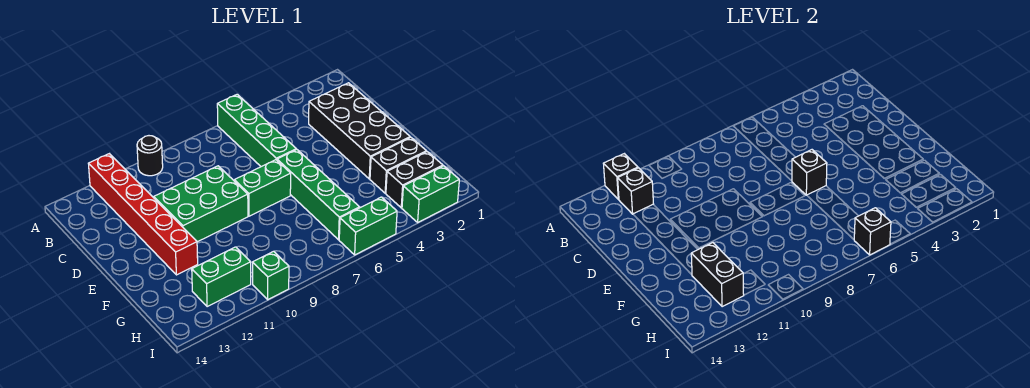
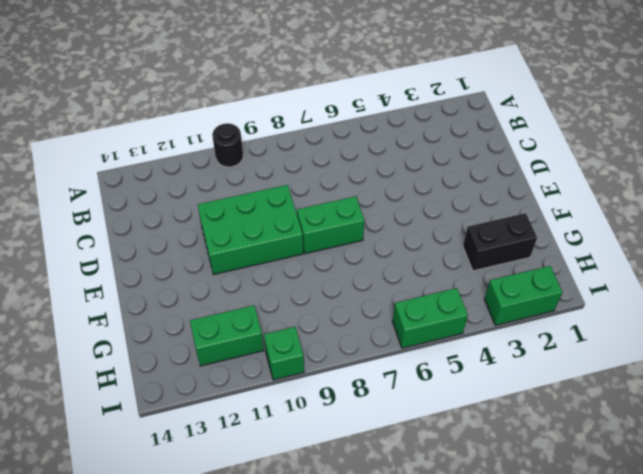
none -> green brick A6:D6 level 1
none -> red brick A12:F12 level 1
none -> black brick C2:F3 level 1

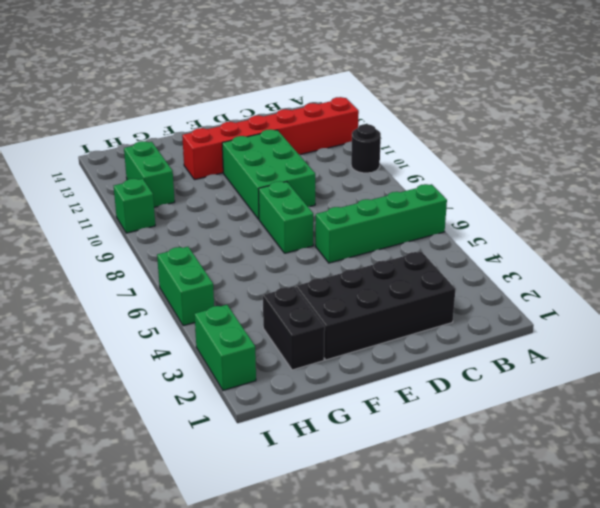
none -> green brick E6:H6 level 1
none -> black brick H2:H3 level 1
none -> black brick A12 level 2

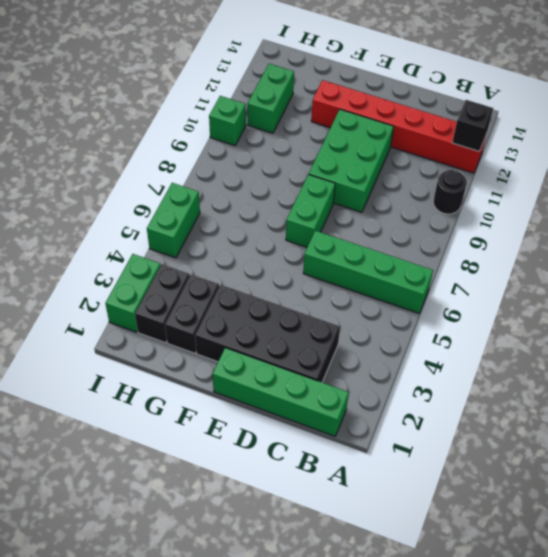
green brick B1:E1 level 1 -> green brick E6:H6 level 1
none -> black brick B12 level 2
none -> black brick E6 level 2
none -> black brick G12:H12 level 2

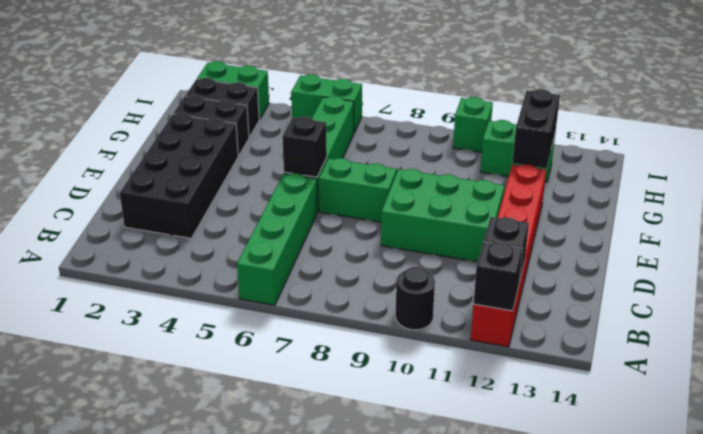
none -> black brick I6 level 2

